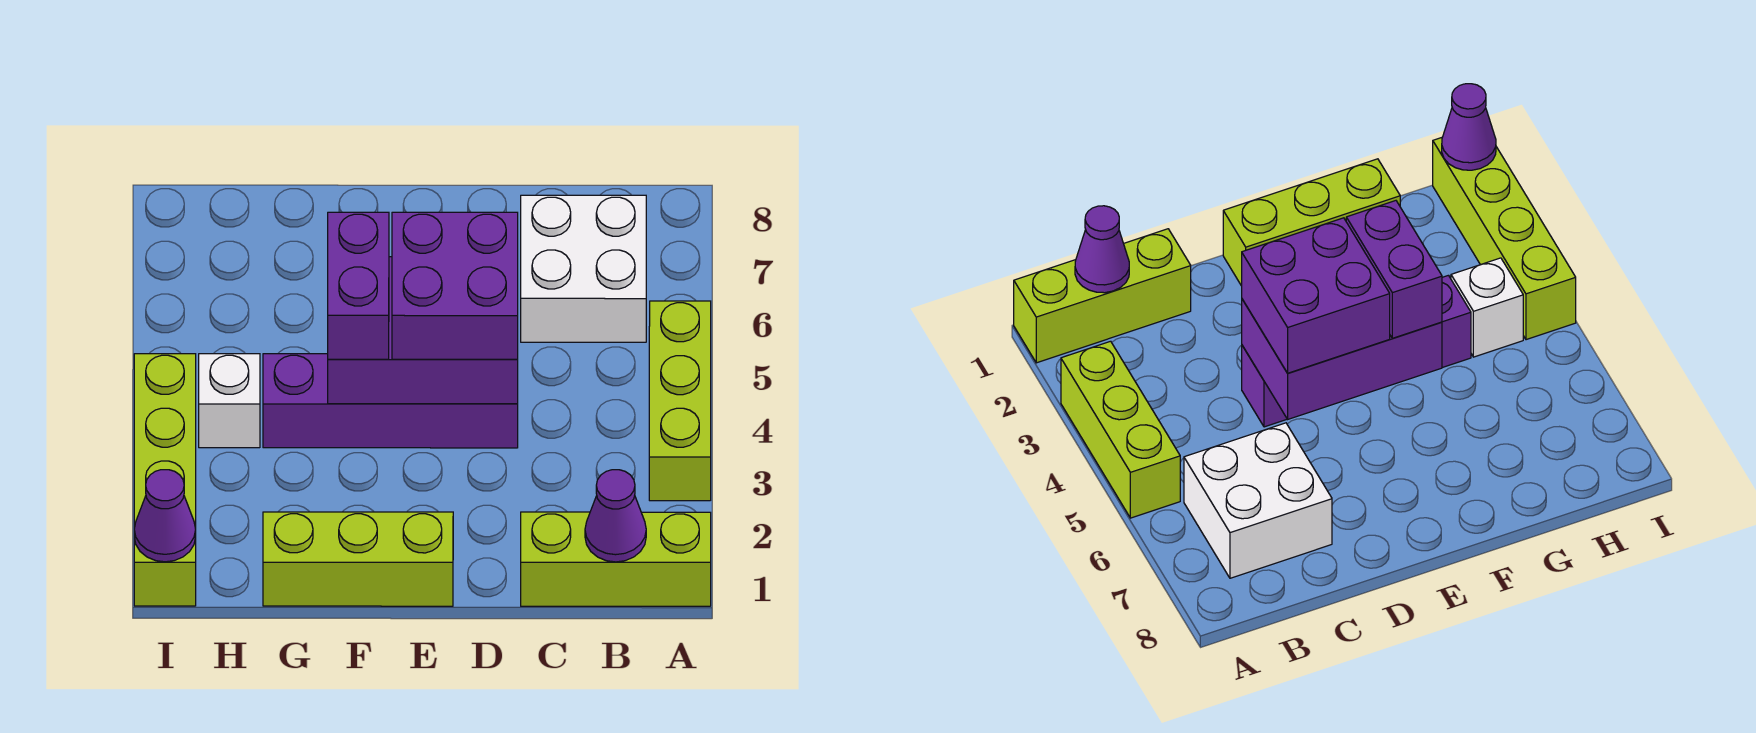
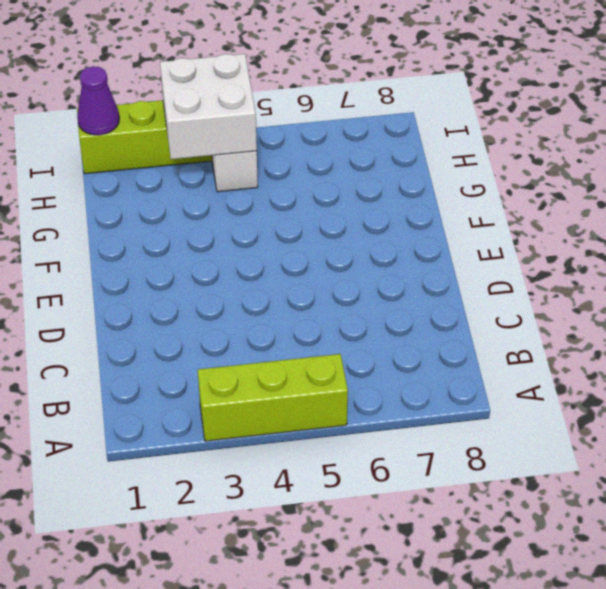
white brick H3:I4 level 2 -> white brick B6:C7 level 1
none -> lime brick A1:C1 level 1
none -> purple brick D4:G4 level 1
none -> lime brick E1:G1 level 1

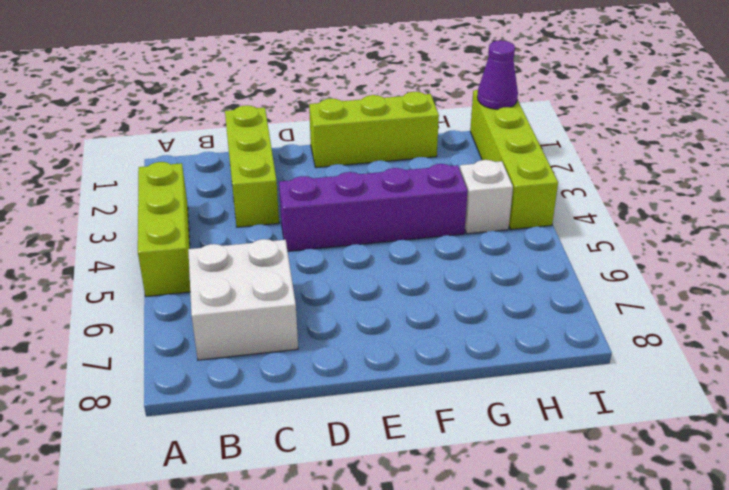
lime brick C1:C3 level 1 -> lime brick A1:C1 level 1
none -> purple cone B1 level 2
none -> purple brick D4:F5 level 2
none -> purple brick D4:E5 level 3

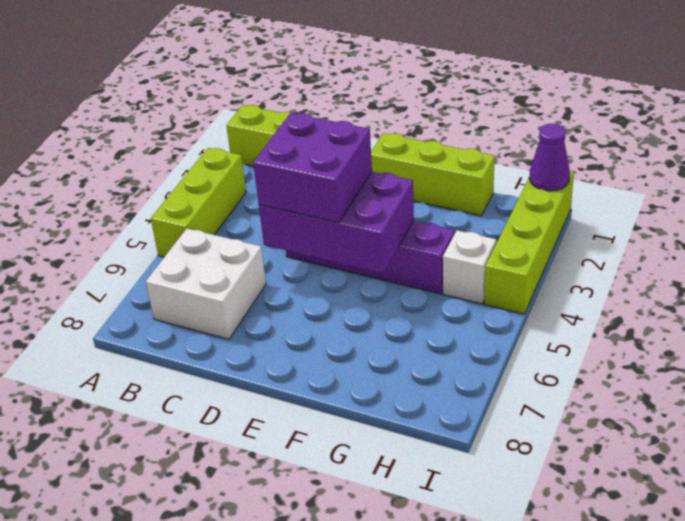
none -> purple cone B1 level 2
none -> purple brick F4:F5 level 3

